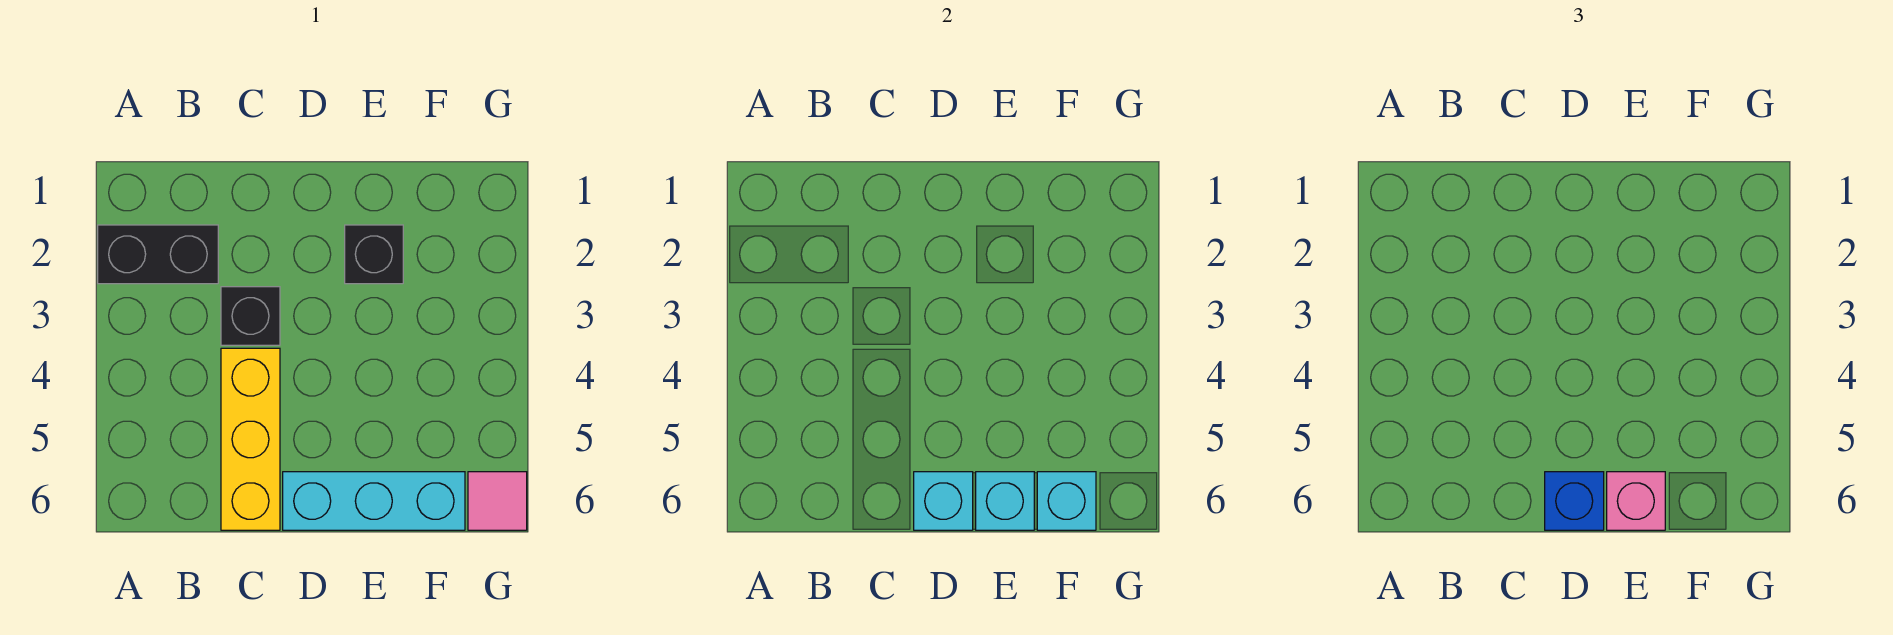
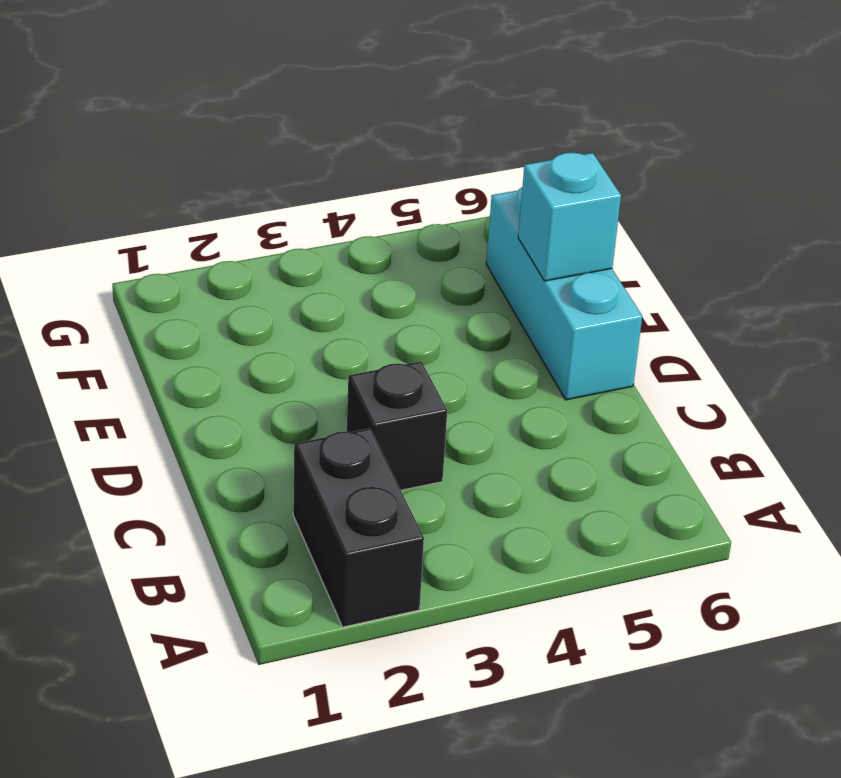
none -> yellow brick C4:C6 level 1
none -> black brick E2 level 1

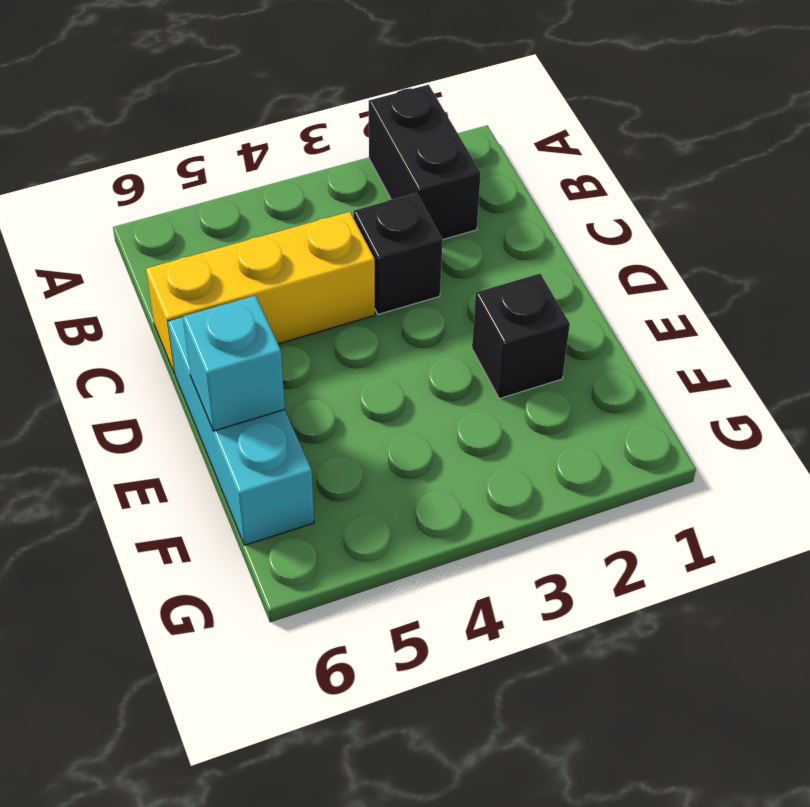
none -> pink tile G6 level 1
none -> cyan brick D6 level 2

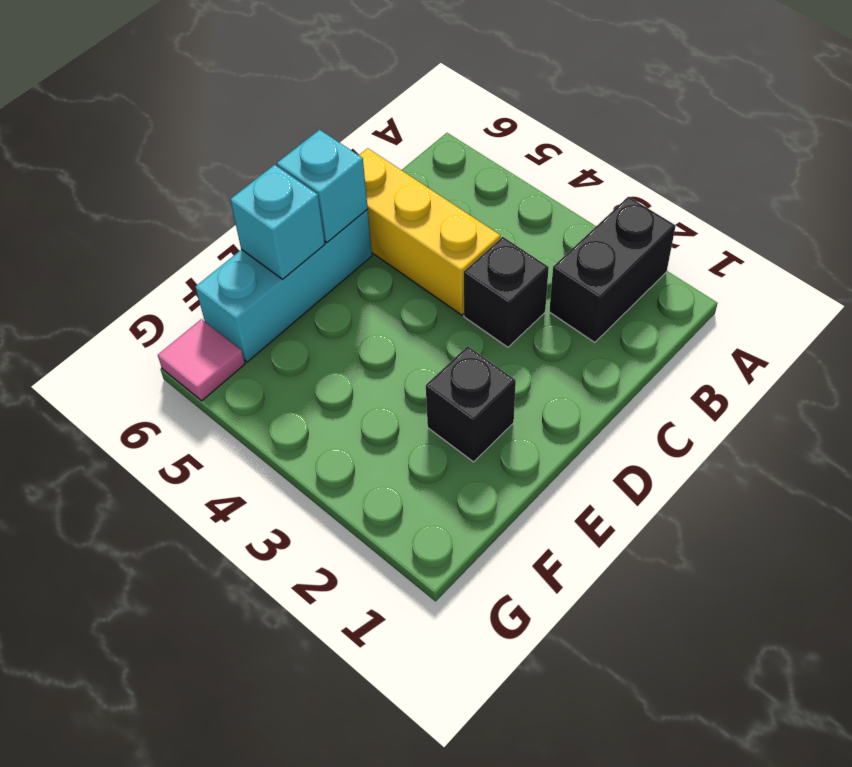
none -> cyan brick F6 level 2
none -> blue brick D6 level 3

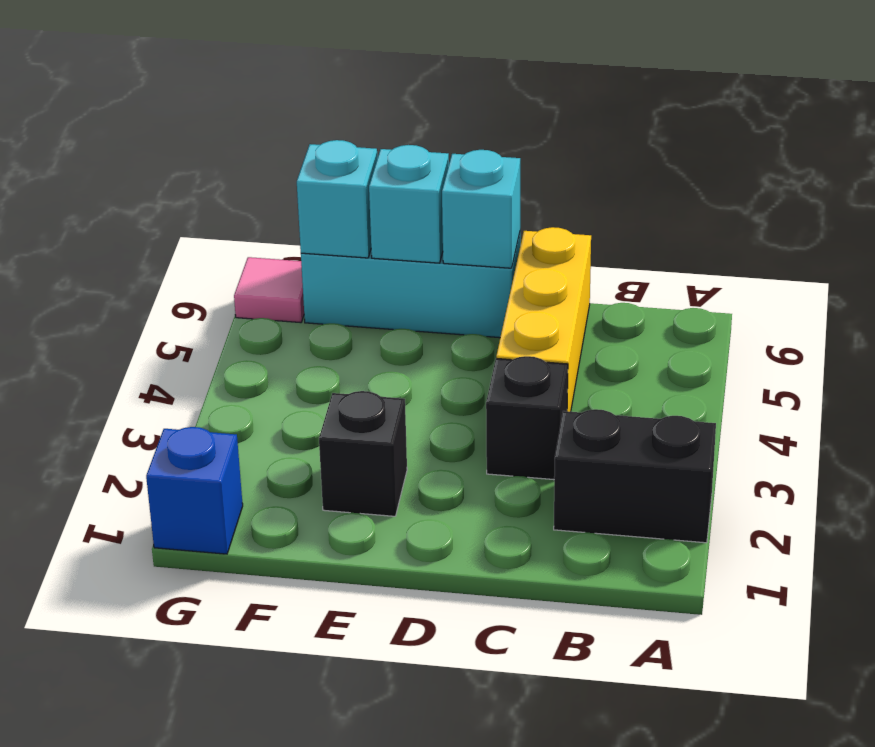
blue brick G1 level 1 -> blue brick D6 level 3
none -> pink brick E6 level 3

